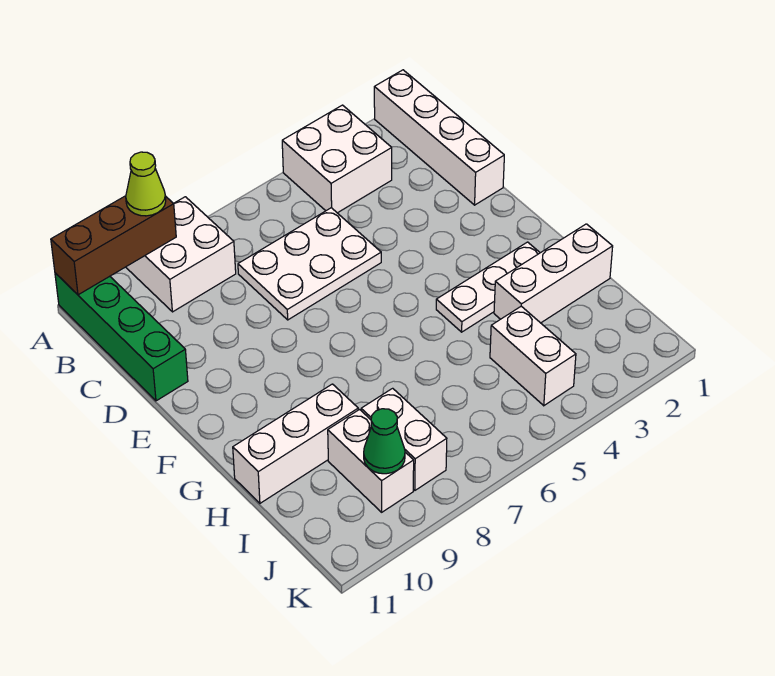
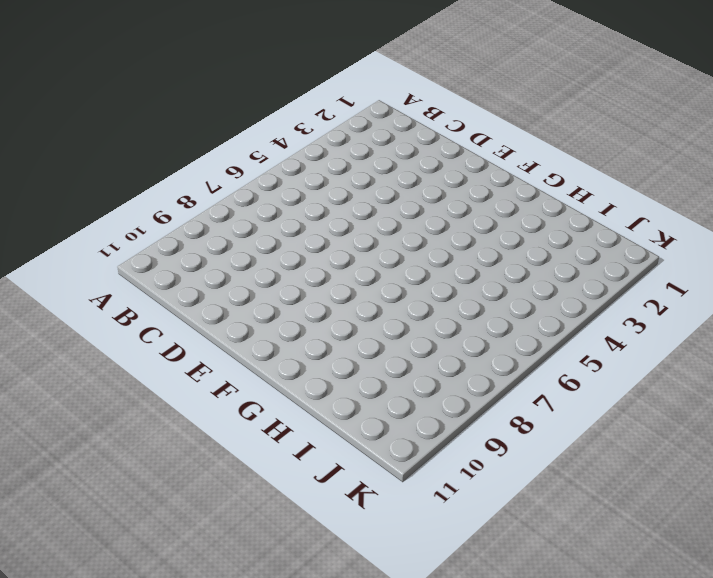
none -> white brick A1:D1 level 1
none -> white brick A3:B4 level 1
none -> white brick A8:B9 level 1

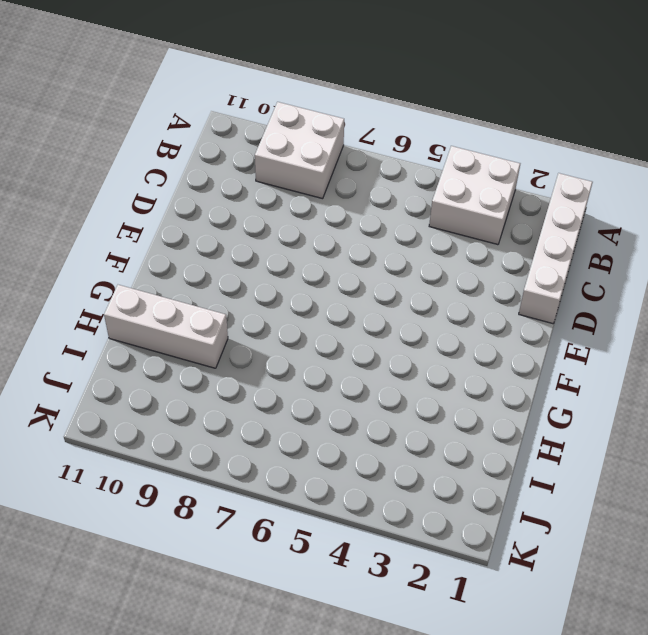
none -> green brick A11:D11 level 1
none -> white plate C5:D7 level 1
none -> white plate G2:G4 level 1

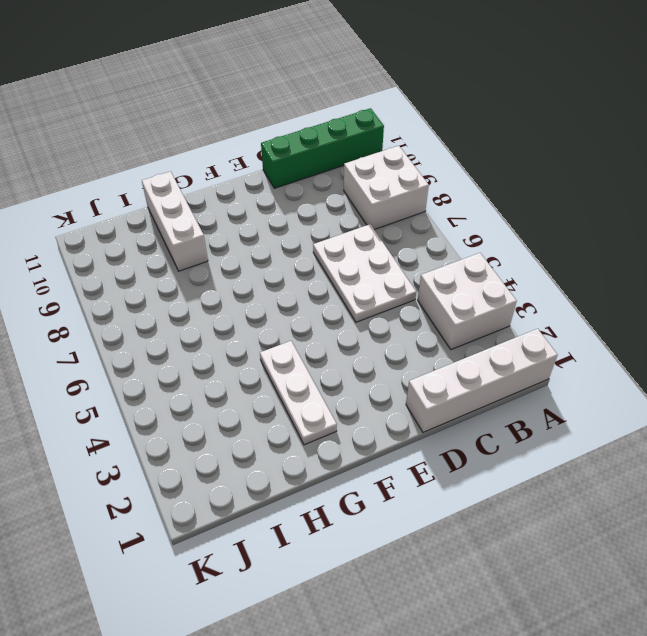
none -> white brick H1:H3 level 1
none -> white brick I4:J4 level 1
none -> white brick I8:J8 level 1

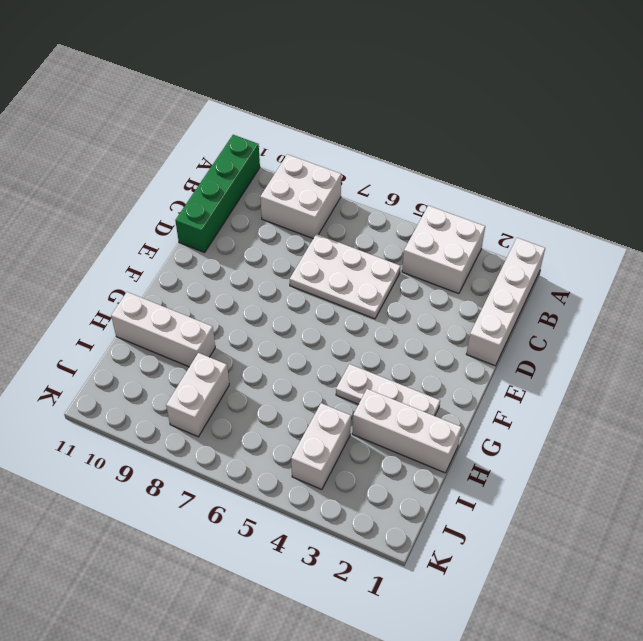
none -> white brick I9:J9 level 1
none -> brown brick A9:A11 level 2
none -> green cone J9 level 2

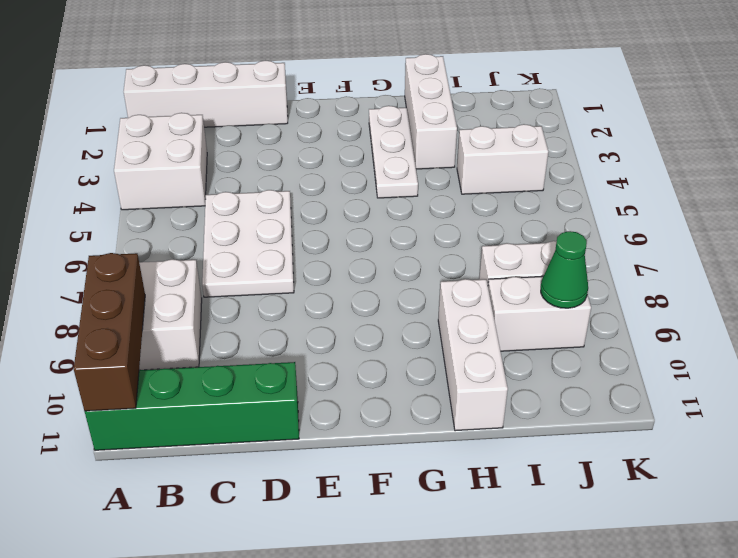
none -> lime cone A9 level 3

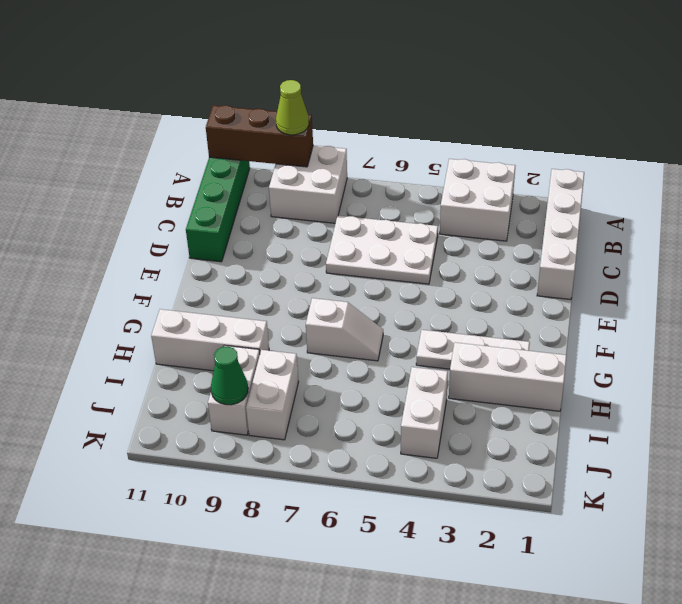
white slope G6:G7 level 1 top 7 -> none

